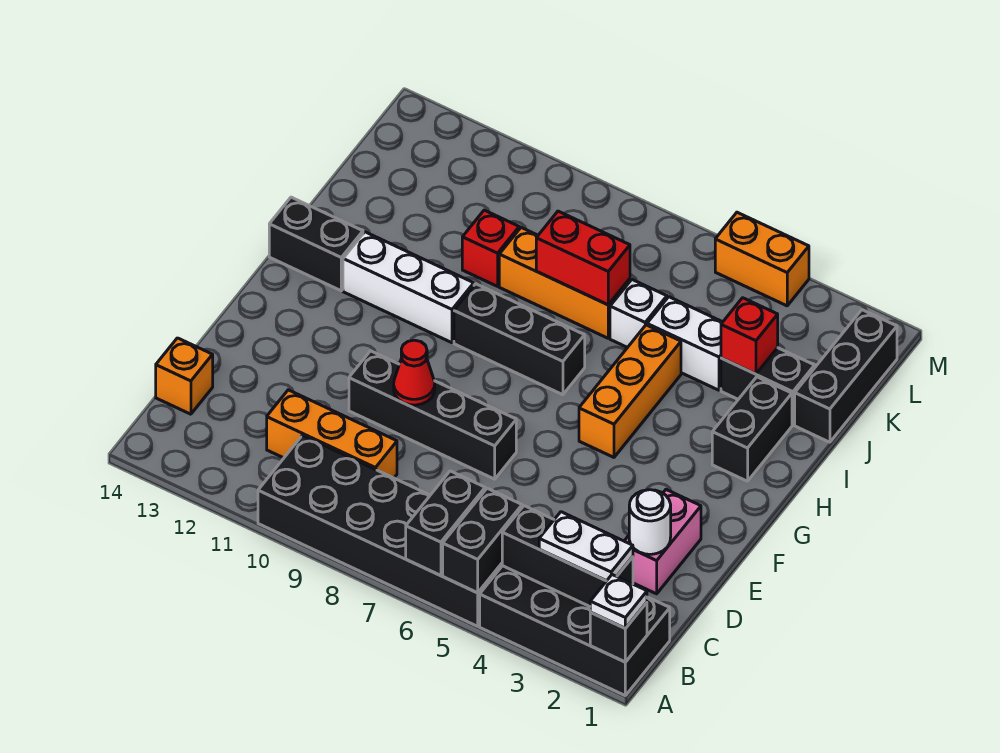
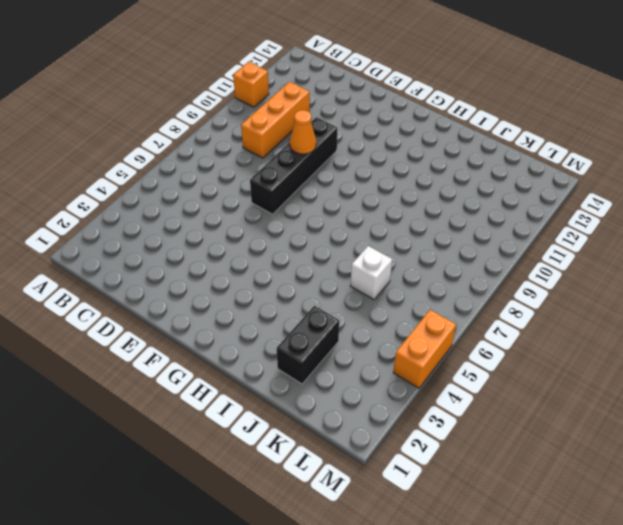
orange brick A11 level 1 -> orange brick C14 level 1
orange cone E9 level 2 -> red cone E9 level 2
none -> black brick A1:B4 level 1
none -> black brick A5:B10 level 1
none -> pink brick D2:E2 level 1

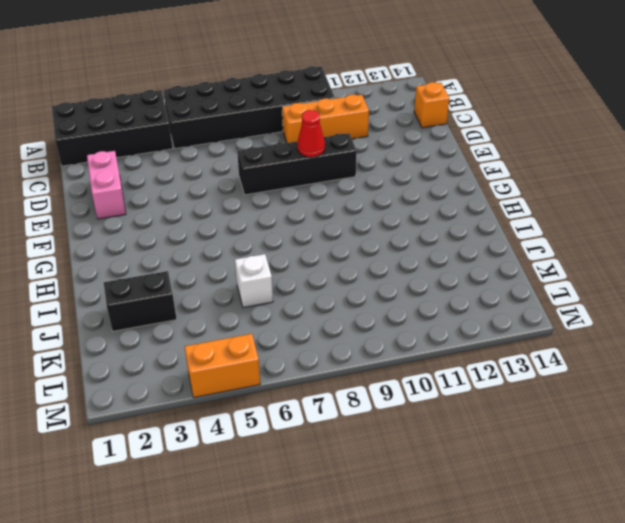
none -> orange brick G5:I5 level 1
none -> black brick H2:I2 level 1
none -> black brick H7:H9 level 1

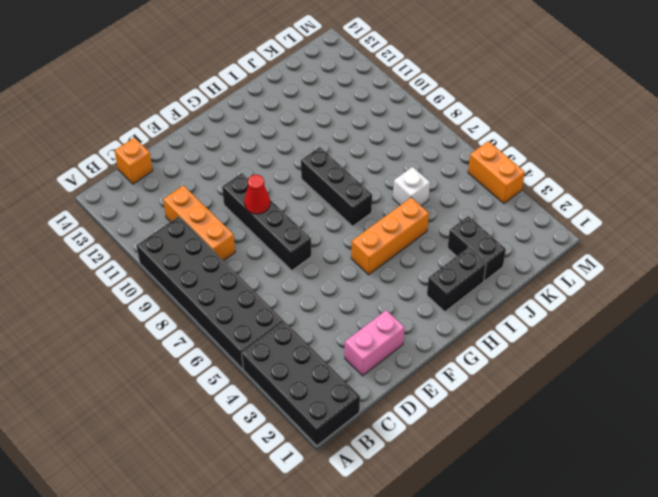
none -> white brick H10:H12 level 1
none -> black brick H13:H14 level 1
none -> black brick J1:L1 level 1

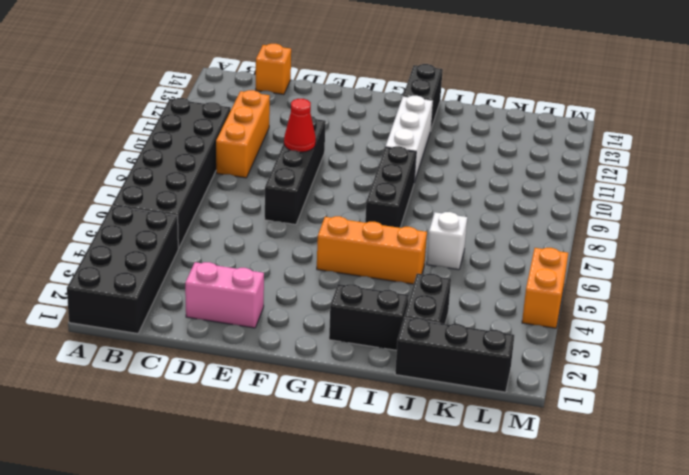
none -> white brick J4:J5 level 1
none -> orange brick J7:J9 level 1
none -> red brick J10 level 1

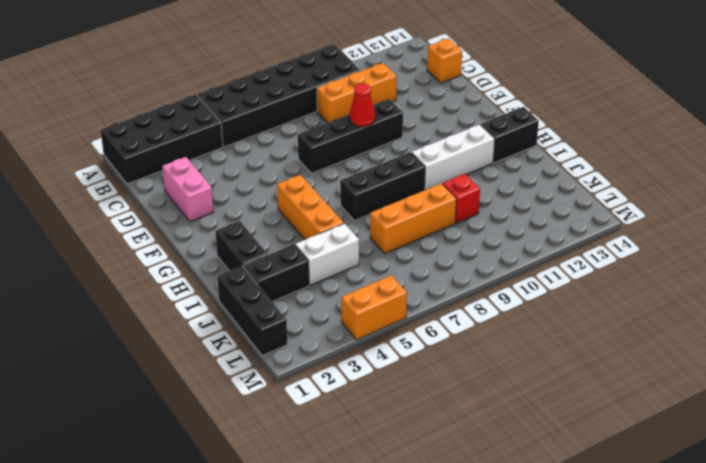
none -> white brick J6 level 1
none -> black brick A1 level 2
none -> black brick A5:B5 level 2

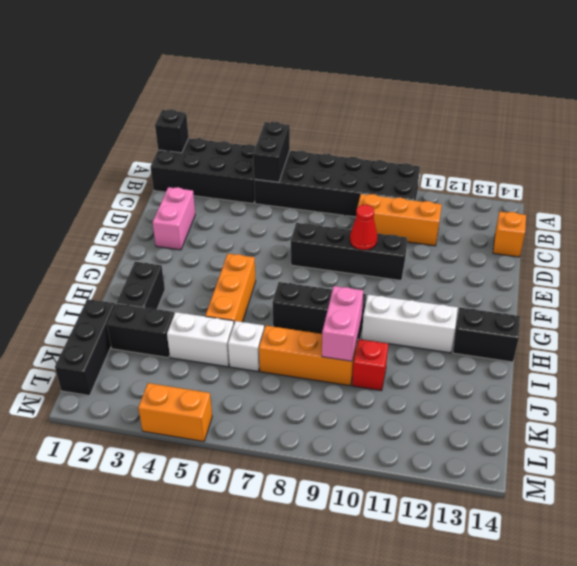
pink brick I9:J9 level 2 -> none
none -> black brick A6:B6 level 2
none -> black brick B2:B4 level 2
none -> white round brick D2 level 2

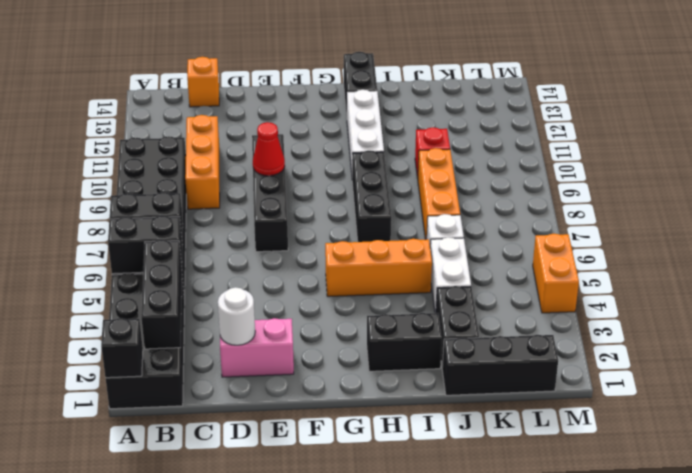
none -> red brick J3 level 2
none -> red brick J7:J8 level 2
none -> white plate A1 level 3

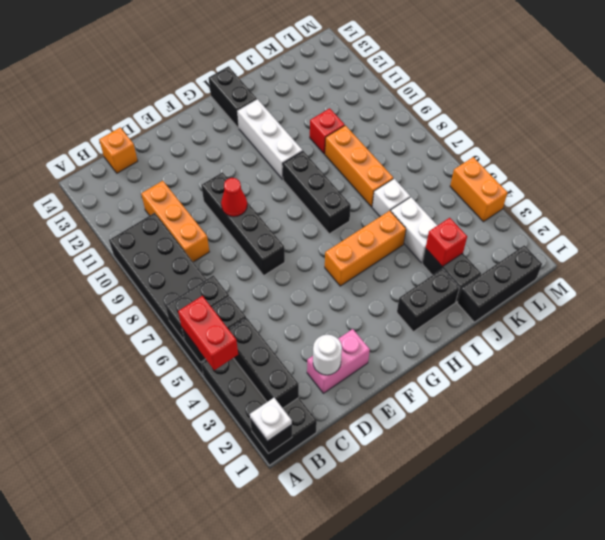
red brick A4:A5 level 3 -> red brick J7:J8 level 2
none -> white plate B2:B3 level 3

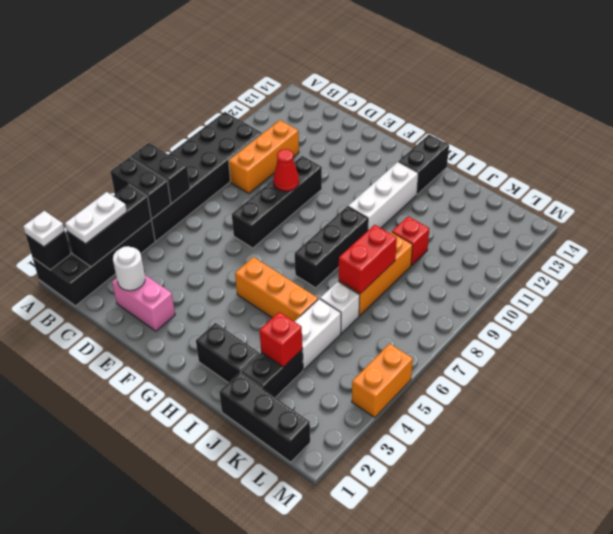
none -> orange brick C14 level 1

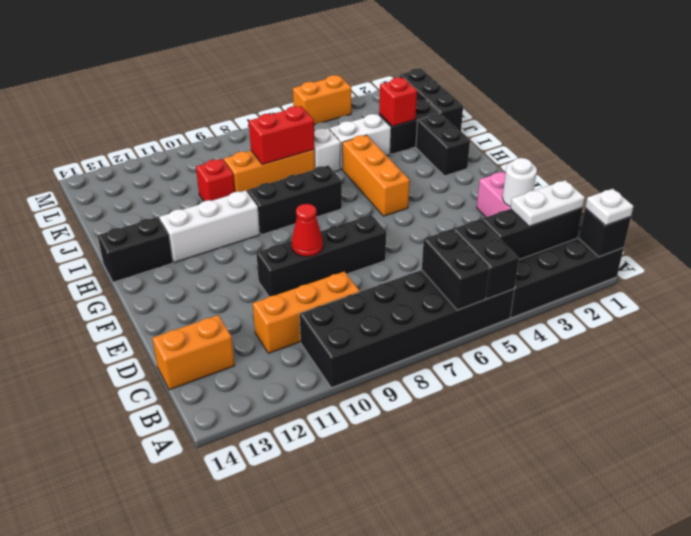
orange brick C13:C14 level 1 -> orange brick C14 level 1

